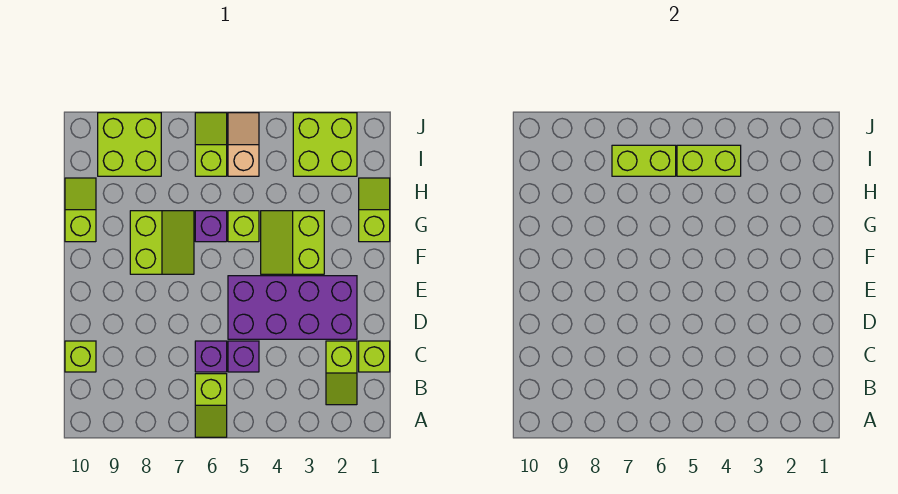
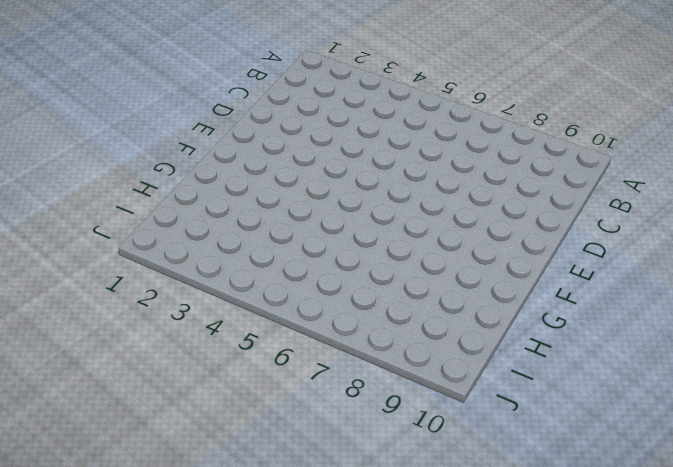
none -> lime slope A6:B6 level 1 top B
none -> lime slope B2:C2 level 1 top C
none -> lime brick C1 level 1

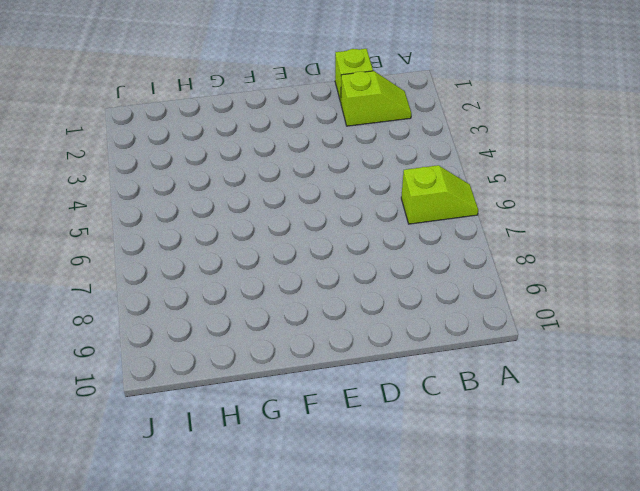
none -> purple brick C5 level 1
none -> purple brick C6 level 1
none -> lime brick C10 level 1

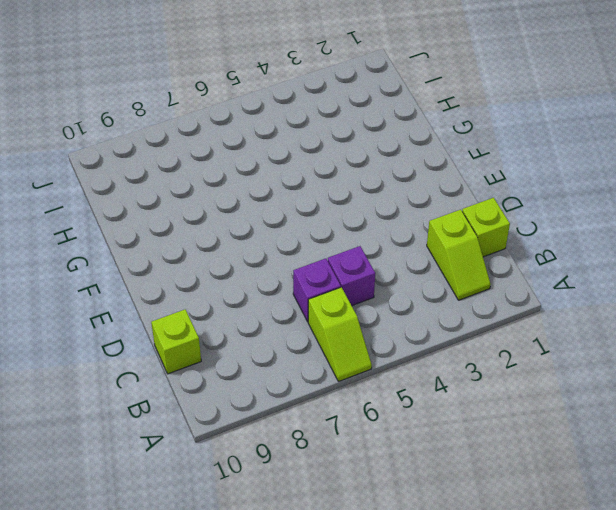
none -> purple brick D2:E5 level 1
none -> lime slope F3:G4 level 1 top 3
none -> lime slope F7:G8 level 1 top 8

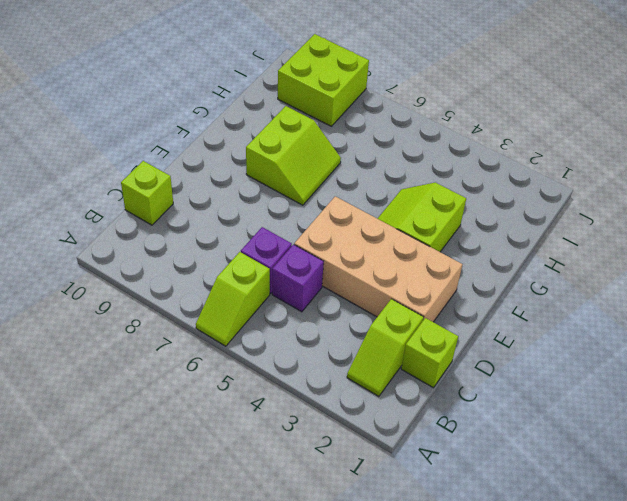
tan brick D2:E5 level 1 -> purple brick D2:E5 level 1
none -> lime slope G1:H1 level 1 top G
none -> lime brick G5 level 1
none -> purple brick G6 level 1

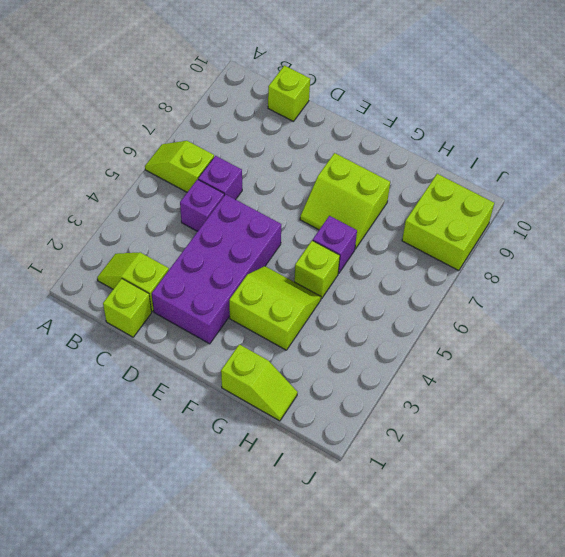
none -> lime slope G10:H10 level 1 top G
none -> lime brick I2:J3 level 1
none -> tan slope I5:J5 level 1 top I

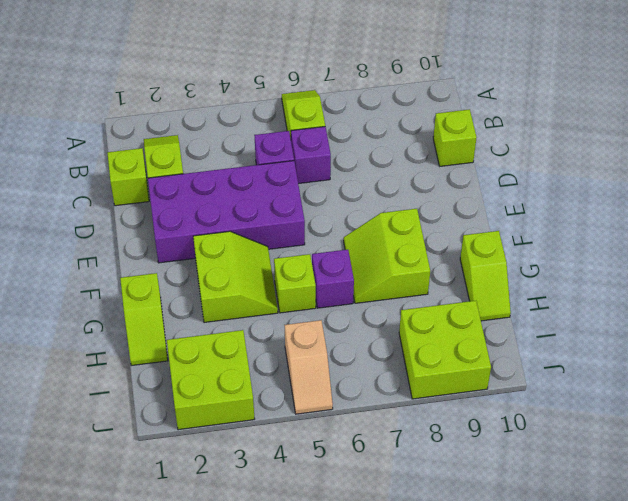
none -> lime slope I6:J6 level 1 top I
none -> lime brick I4:I5 level 2
none -> lime brick I6:I7 level 2

